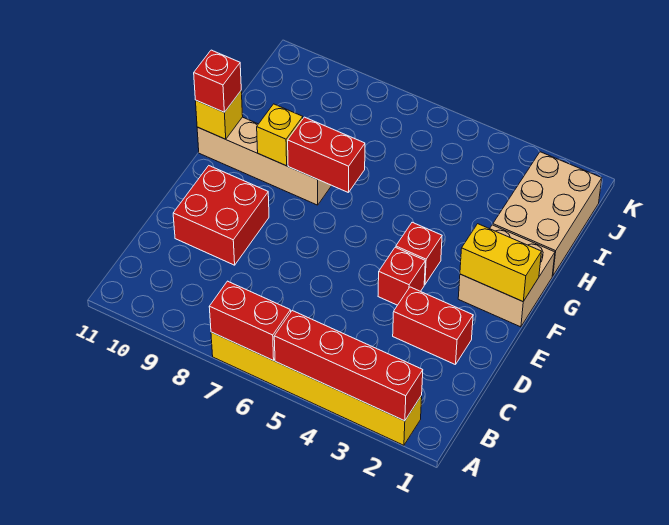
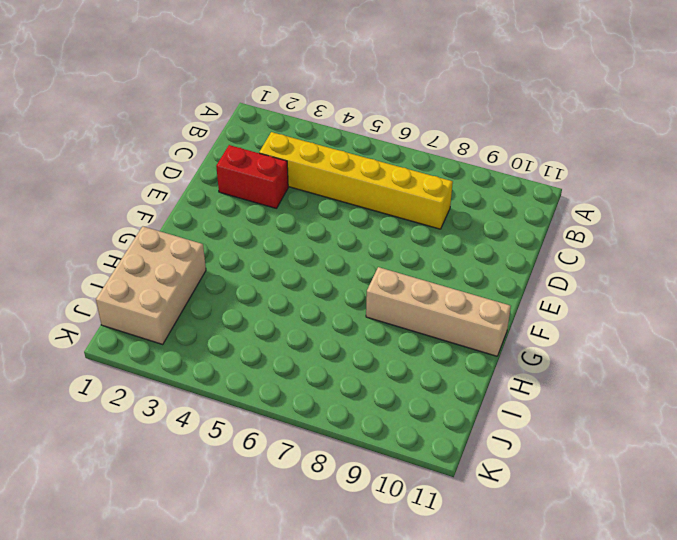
yellow brick C3:C8 level 1 -> yellow brick A2:A7 level 1
none -> red brick D9:E10 level 1
none -> red brick E4 level 1
none -> tan brick F1:G2 level 1

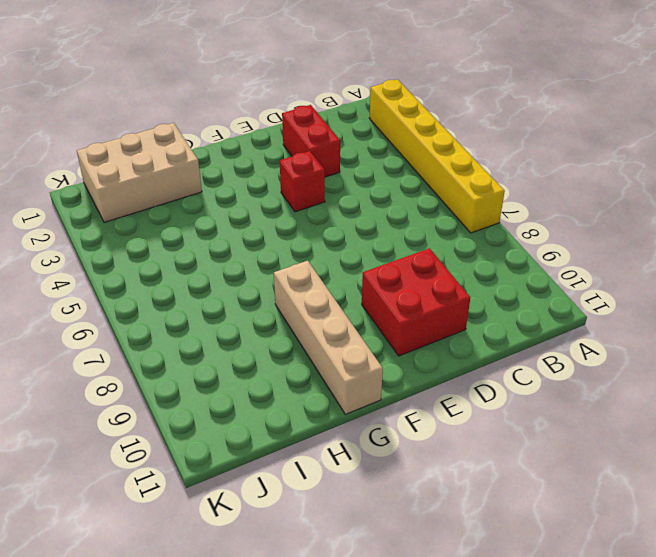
none -> tan brick F1:G2 level 1
none -> red brick F4 level 1
none -> red brick A2:A5 level 2

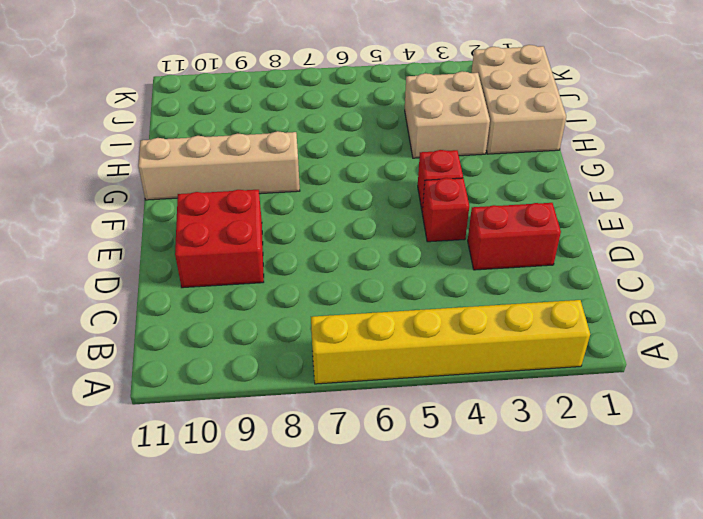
tan brick H3:I4 level 1 -> tan brick F1:G2 level 1
none -> red brick A2:A5 level 2
none -> red brick A6:A7 level 2
none -> yellow brick F1:F2 level 2

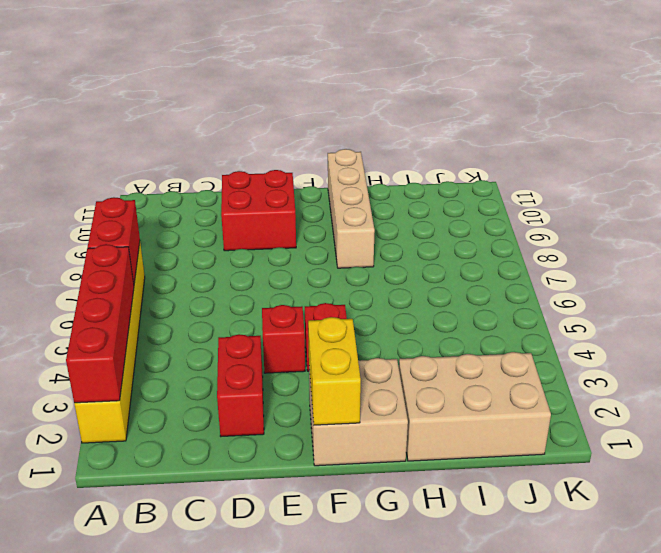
none -> red brick G7:G8 level 2
none -> yellow brick G9 level 2
none -> yellow brick G11 level 2

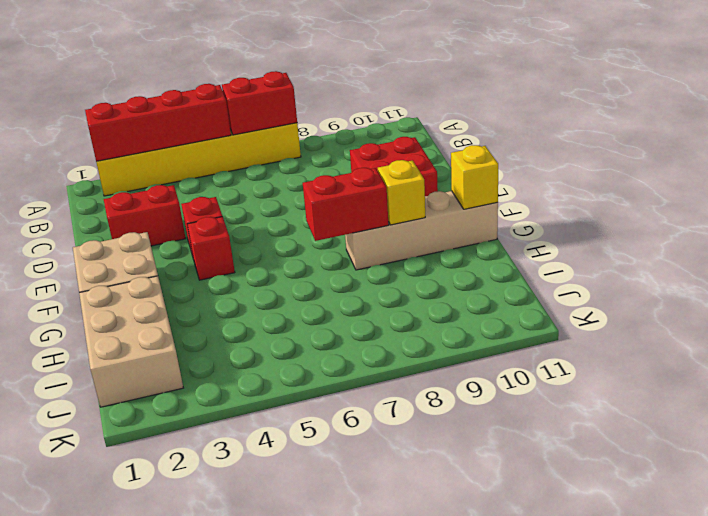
none -> yellow brick F1:F2 level 2
none -> red brick G11 level 3

